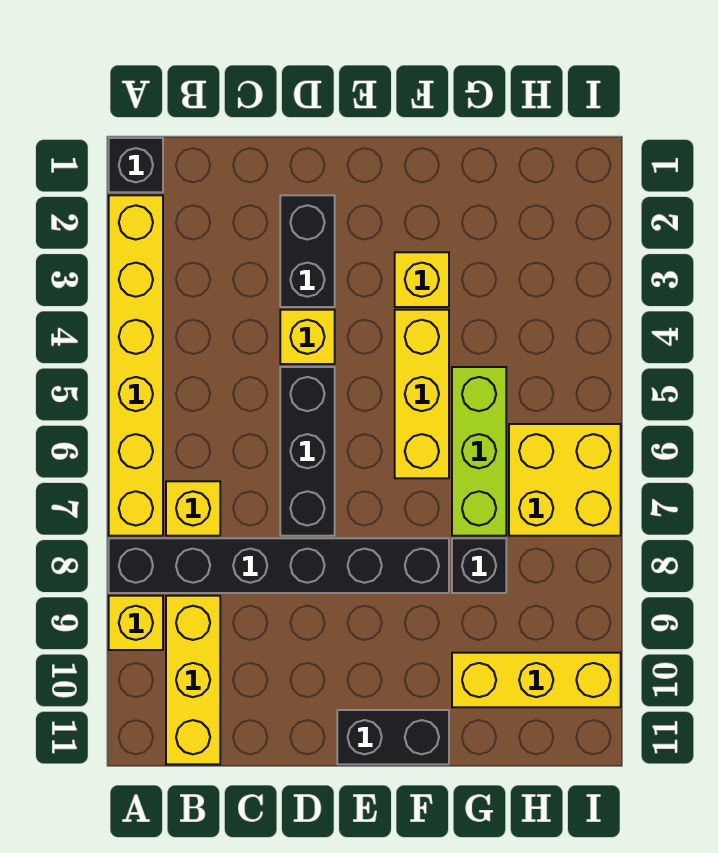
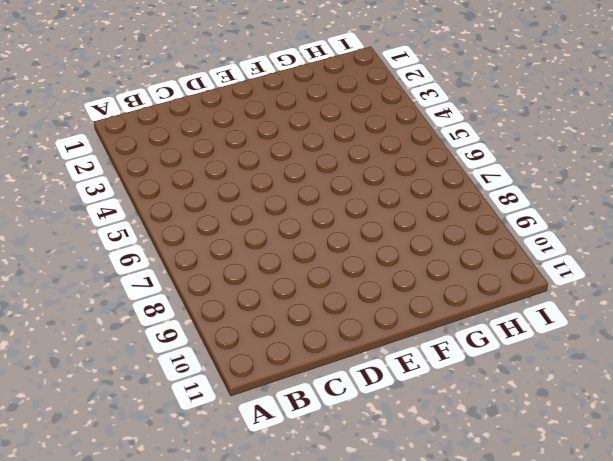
none -> black brick A1 level 1
none -> yellow brick A2:A7 level 1
none -> black brick A8:F8 level 1

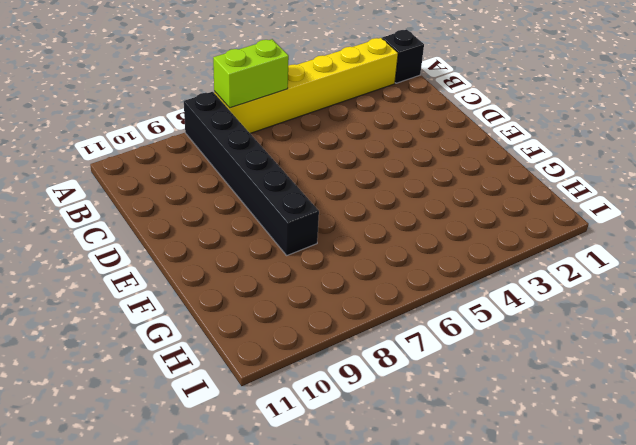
lime brick A6:A7 level 2 -> none
none -> yellow brick A9 level 1
none -> yellow brick B7 level 1
none -> yellow brick B9:B11 level 1

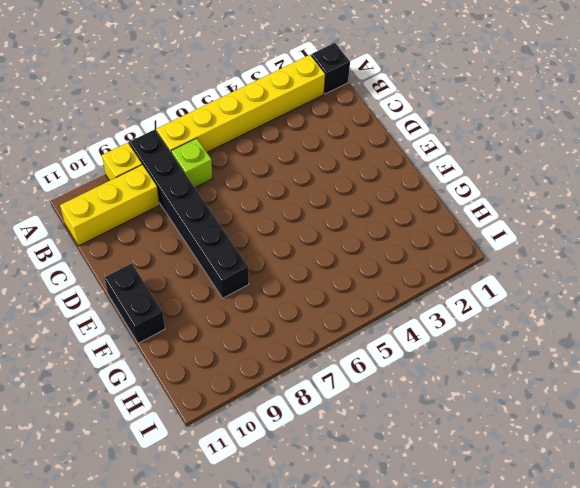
lime brick B7 level 1 -> yellow brick B7 level 1
none -> black brick D2:D3 level 1
none -> yellow brick D4 level 1
none -> black brick D5:D7 level 1

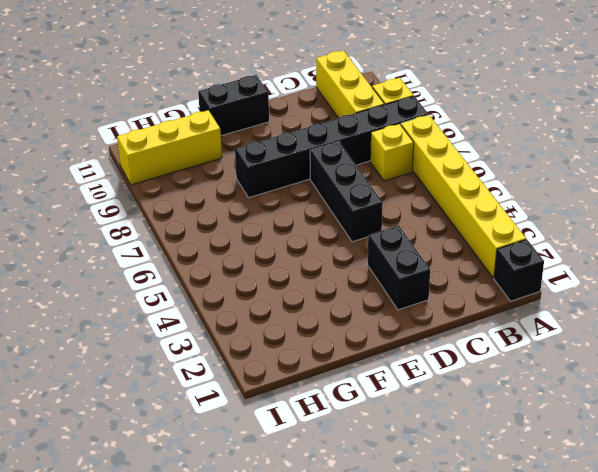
none -> yellow brick D4 level 1
none -> yellow brick F3 level 1
none -> yellow brick F4:F6 level 1

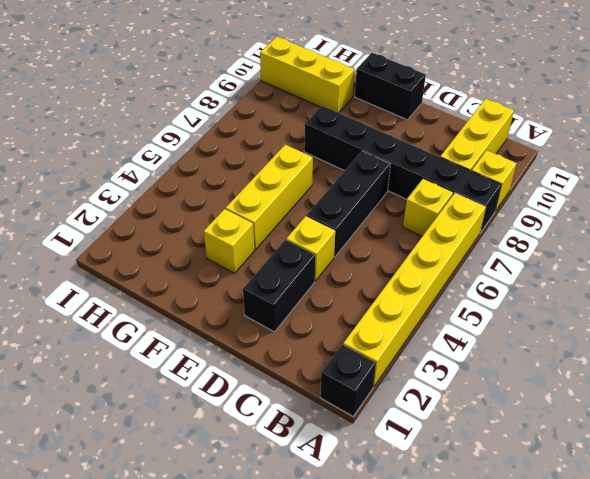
none -> lime brick G5:G7 level 1
none -> black brick G8 level 1
none -> yellow brick H6:I7 level 1

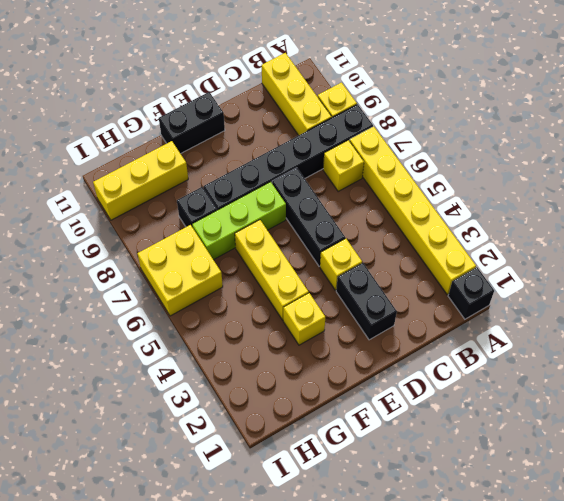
lime brick E7:G7 level 1 -> lime brick G5:G7 level 1

